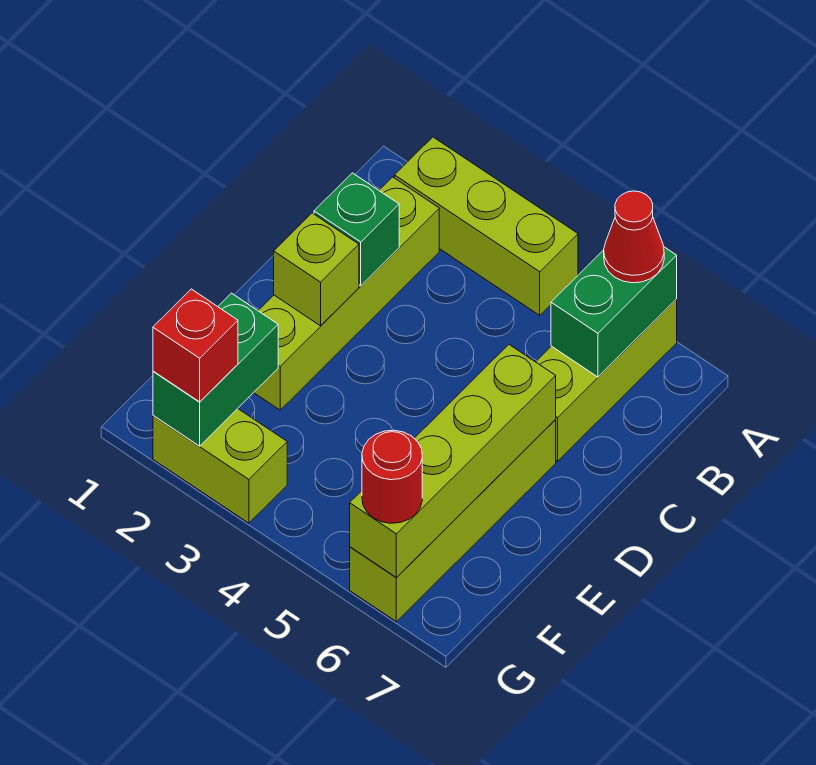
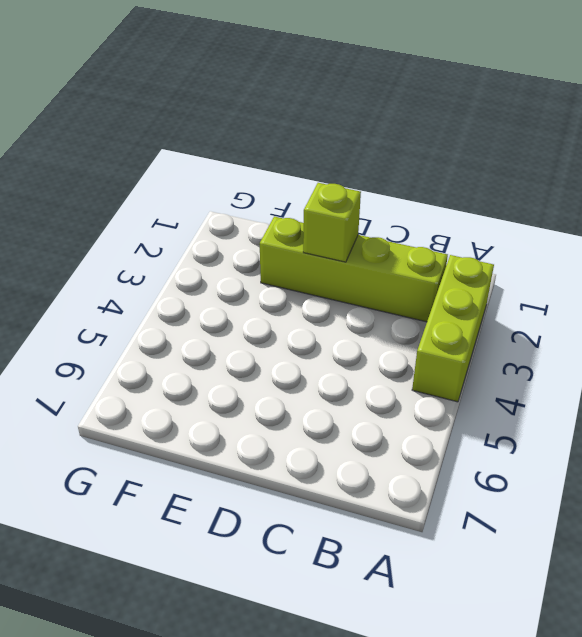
none -> lime brick A6:C6 level 1
none -> lime brick D6:G6 level 1
none -> lime brick G2:G3 level 1

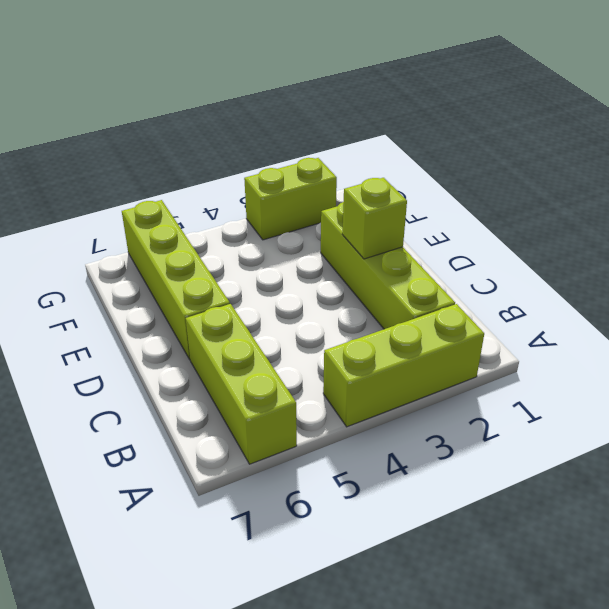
none -> green brick A6:B6 level 2
none -> green brick C2 level 2
none -> lime brick D6:G6 level 2

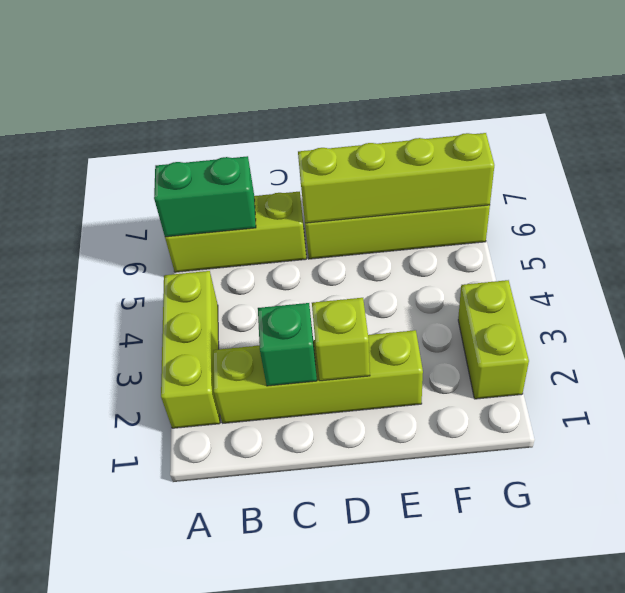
none -> green brick F2:G2 level 2
none -> red cone A6 level 3
none -> red brick G2 level 3

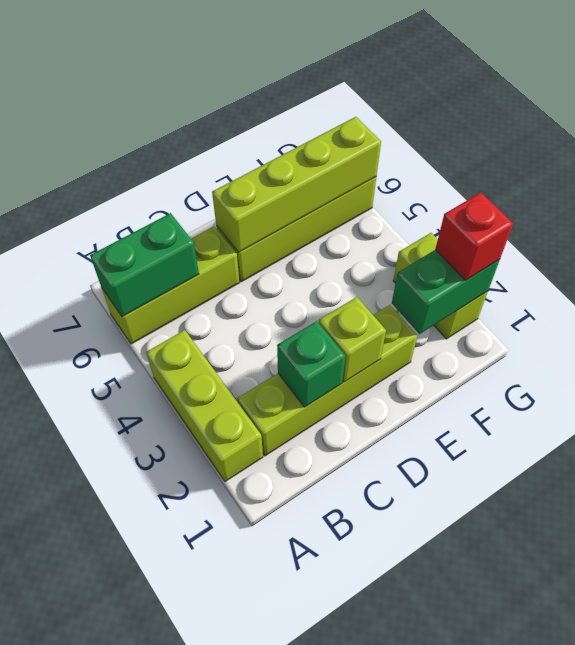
none -> red cone A6 level 3
none -> red round brick G6 level 3

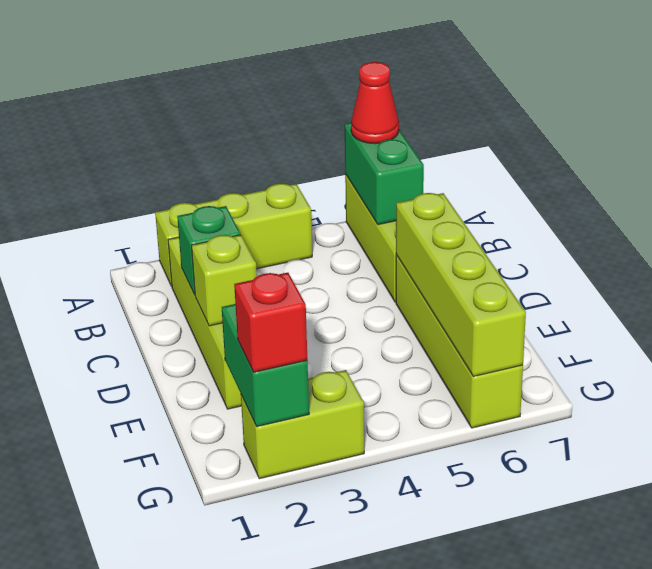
none -> red round brick G6 level 3

